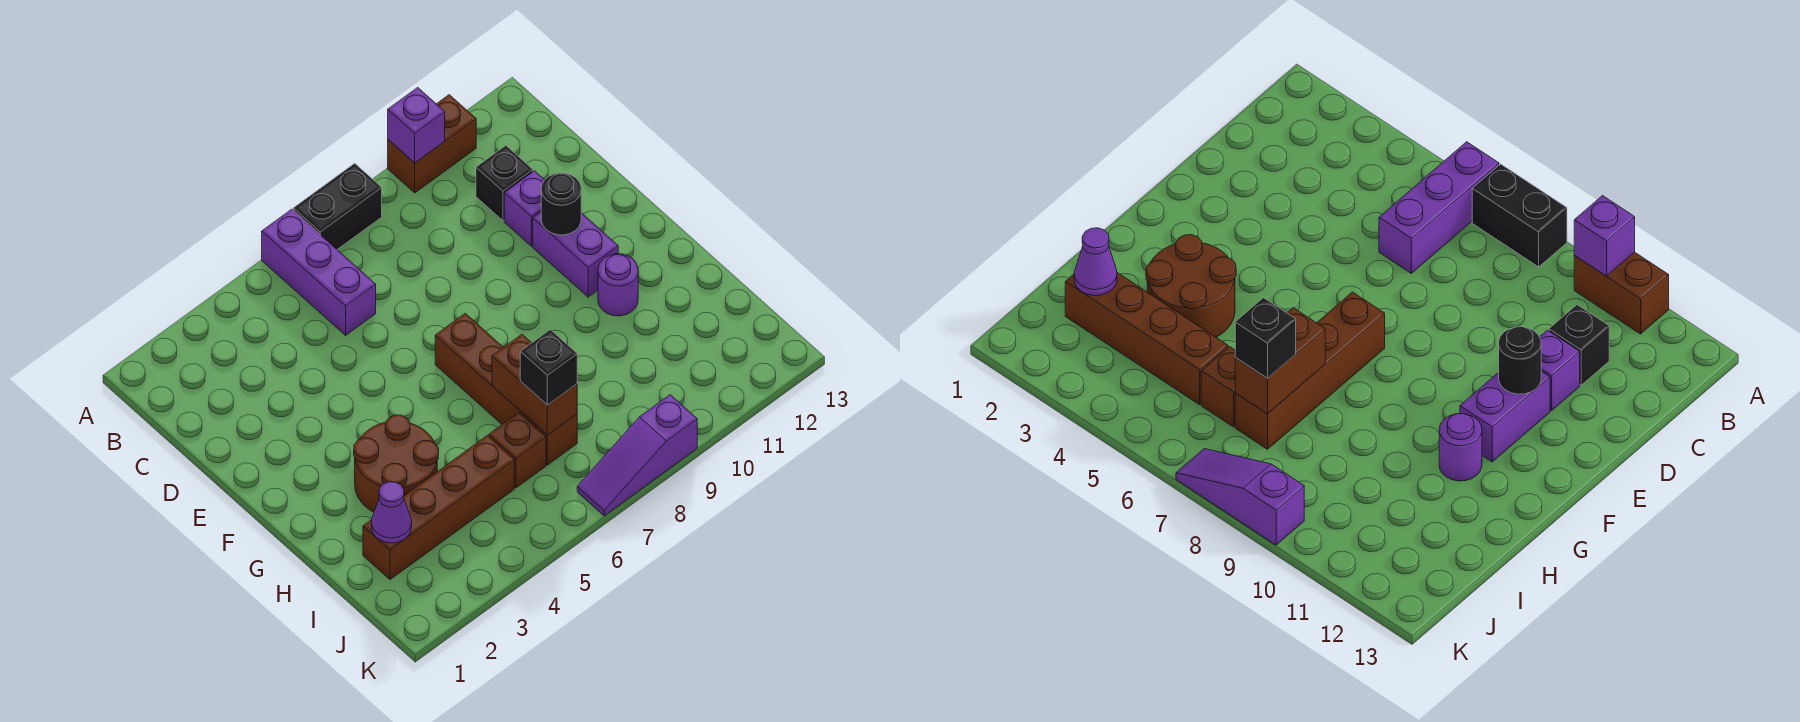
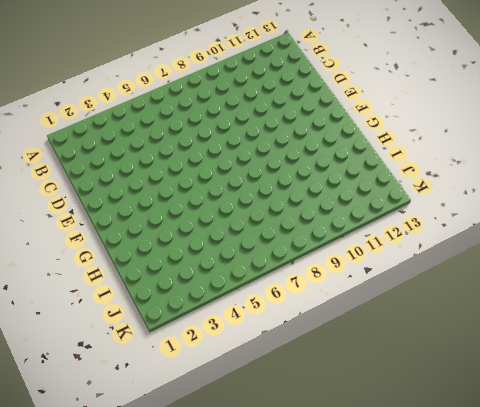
none -> purple brick A6:C6 level 1
none -> black brick A7:A8 level 1
none -> brown brick A10:A11 level 1

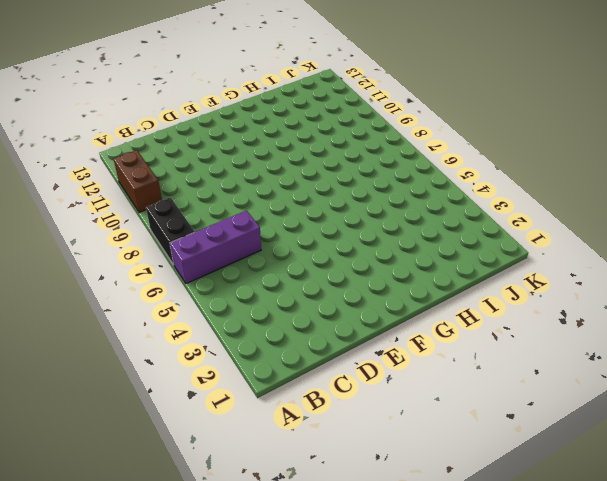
none -> black brick C11 level 1
none -> purple brick D11 level 1
none -> purple brick E11:F11 level 1

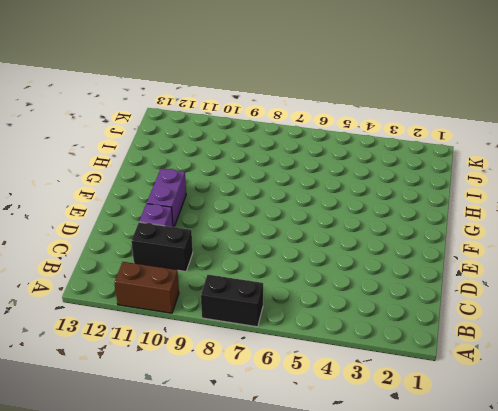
black brick C10:C11 level 1 -> black brick C11 level 1
none -> purple brick A6:C6 level 1
none -> brown brick F7:I7 level 1
none -> brown round brick G3:H4 level 1

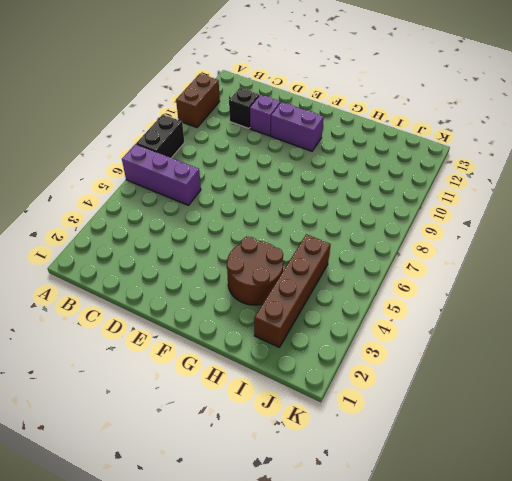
none -> brown brick F7:I7 level 1
none -> purple round brick G11 level 1
none -> brown brick I6 level 1

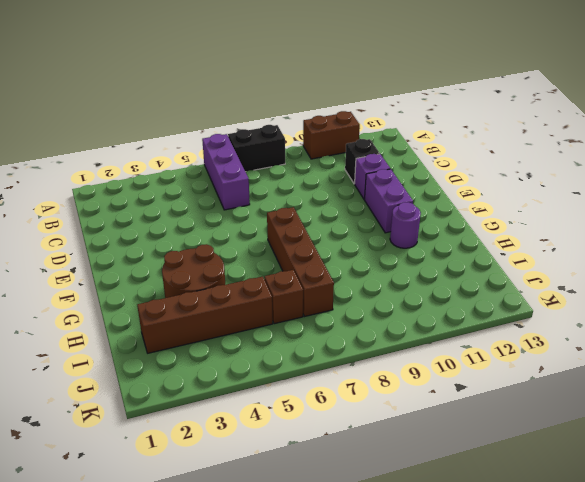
none -> purple slope K7:K9 level 1 top 9
none -> purple brick A10 level 2
none -> black round brick E11 level 2

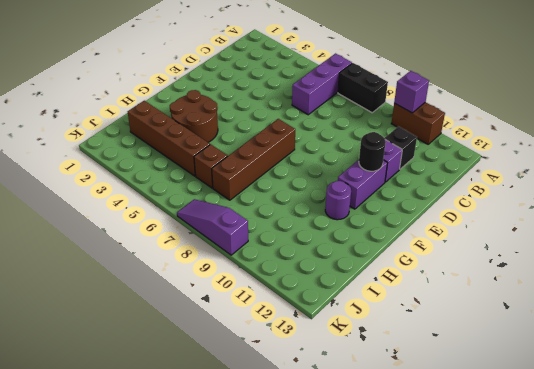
none -> brown brick H7:I7 level 2
none -> purple cone I2 level 2
none -> black brick I7 level 3

